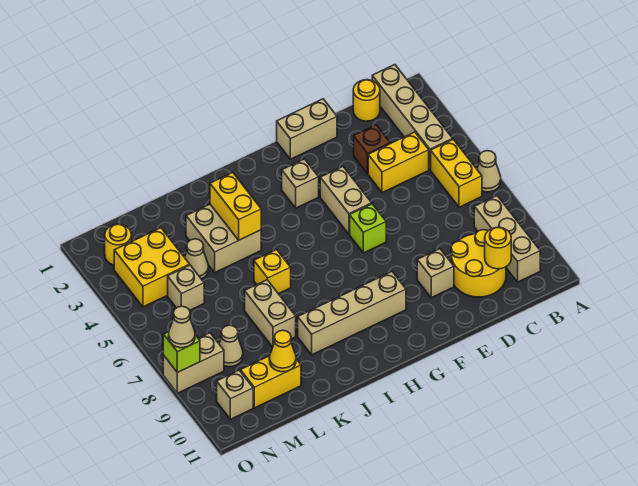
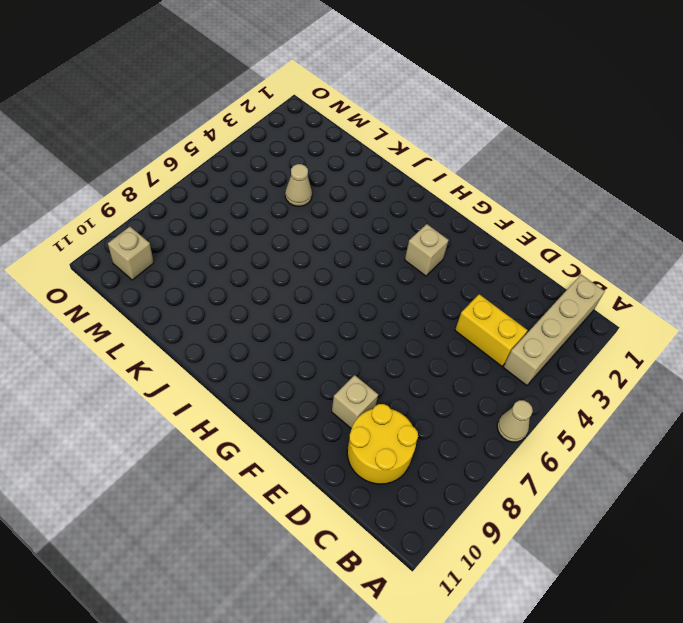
none -> yellow brick B5:B6 level 1
none -> tan brick B8:B10 level 1
none -> yellow round brick C1 level 1
none -> brown brick D3 level 1

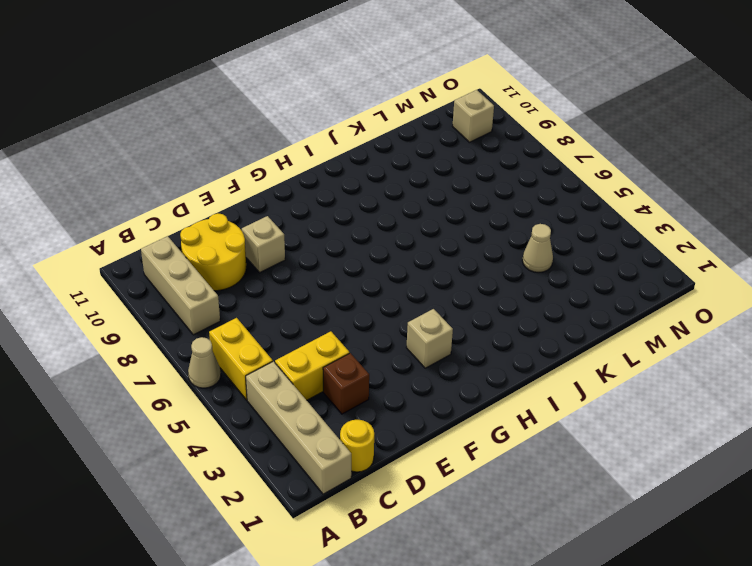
none -> tan brick E1:F1 level 1
none -> tan brick F4:F5 level 1
none -> lime brick F6 level 1
none -> tan brick G9:J9 level 1

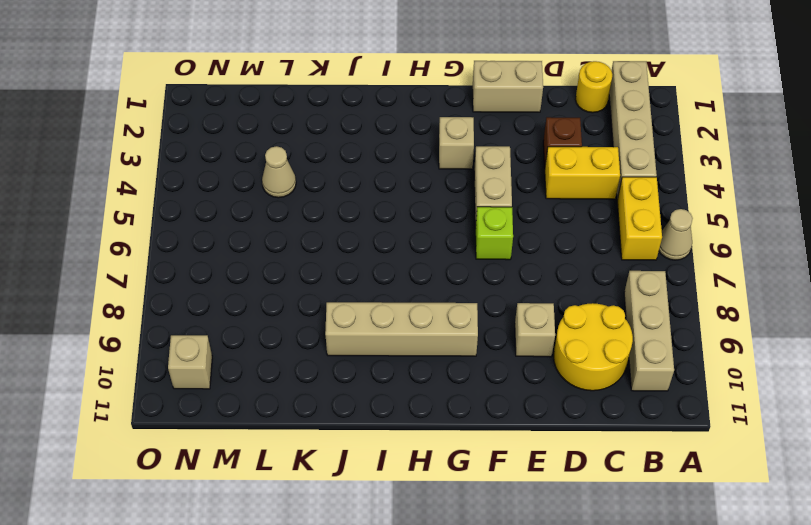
none -> tan brick J3:K4 level 1
none -> yellow brick J6 level 1
none -> tan brick K7:K8 level 1
none -> yellow brick L10:M10 level 1

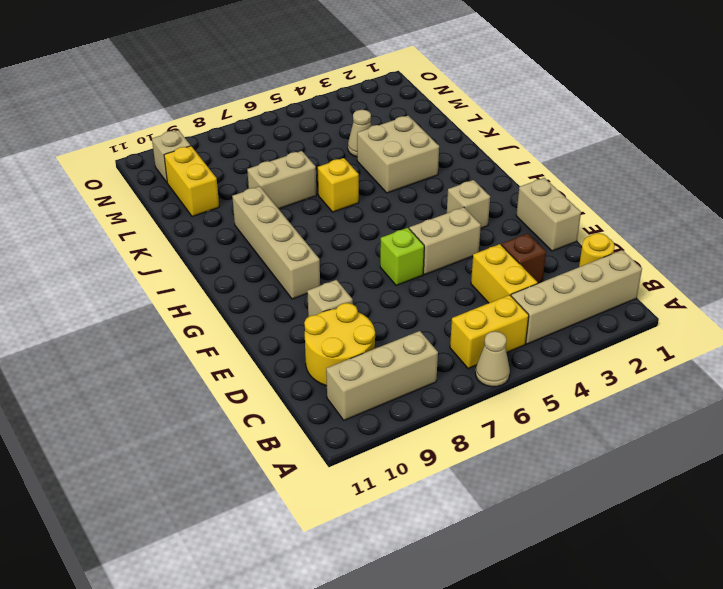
none -> yellow brick M3:N4 level 1
none -> tan brick M5 level 1
none -> tan cone M8 level 1
none -> yellow round brick N2 level 1

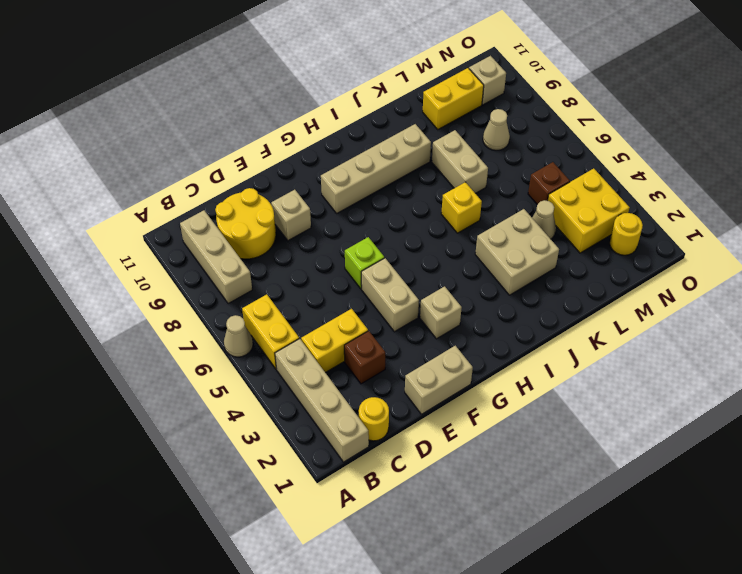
brown brick M5 level 1 -> tan brick M5 level 1
none -> tan brick N8:O8 level 1
none -> yellow round brick C10 level 2
none -> yellow brick J3:J4 level 2
none -> yellow cone L10 level 2

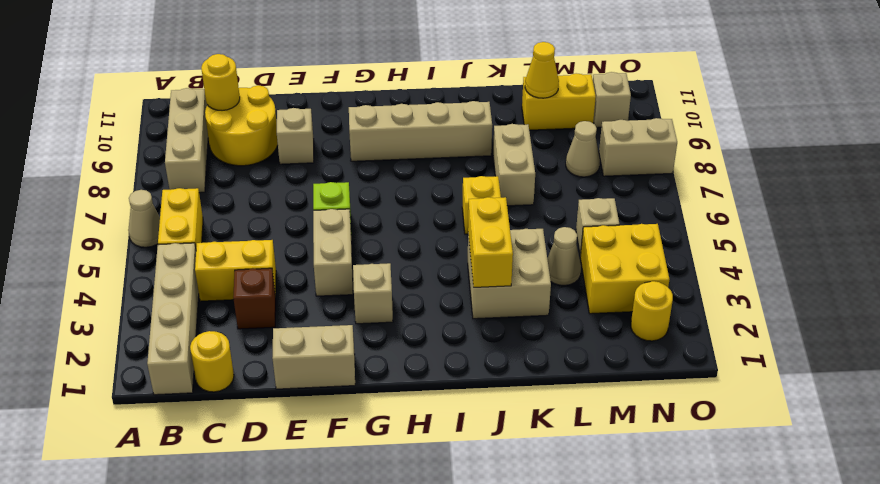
none -> lime brick O8 level 2
none -> tan cone O8 level 3

